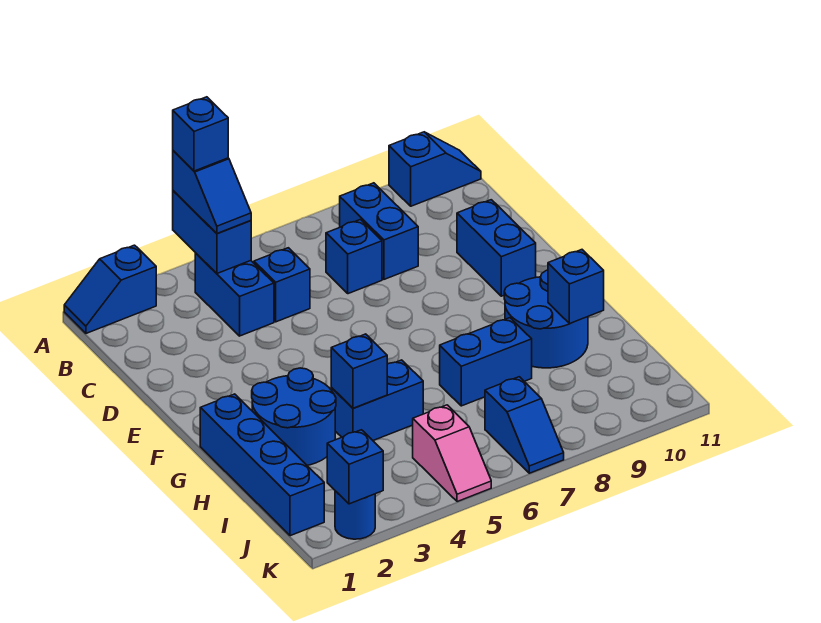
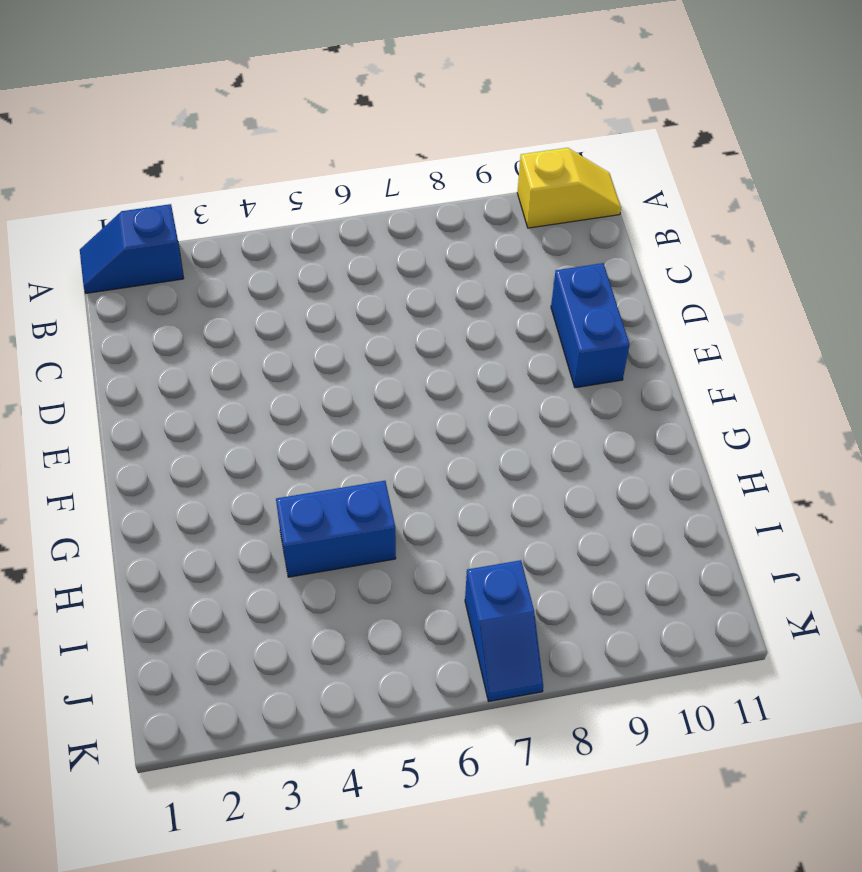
yellow slope A10:A11 level 1 top 10 -> blue slope A10:A11 level 1 top 10
none -> blue brick B4:C4 level 1
none -> blue brick B8:C8 level 1
none -> blue brick C5 level 1

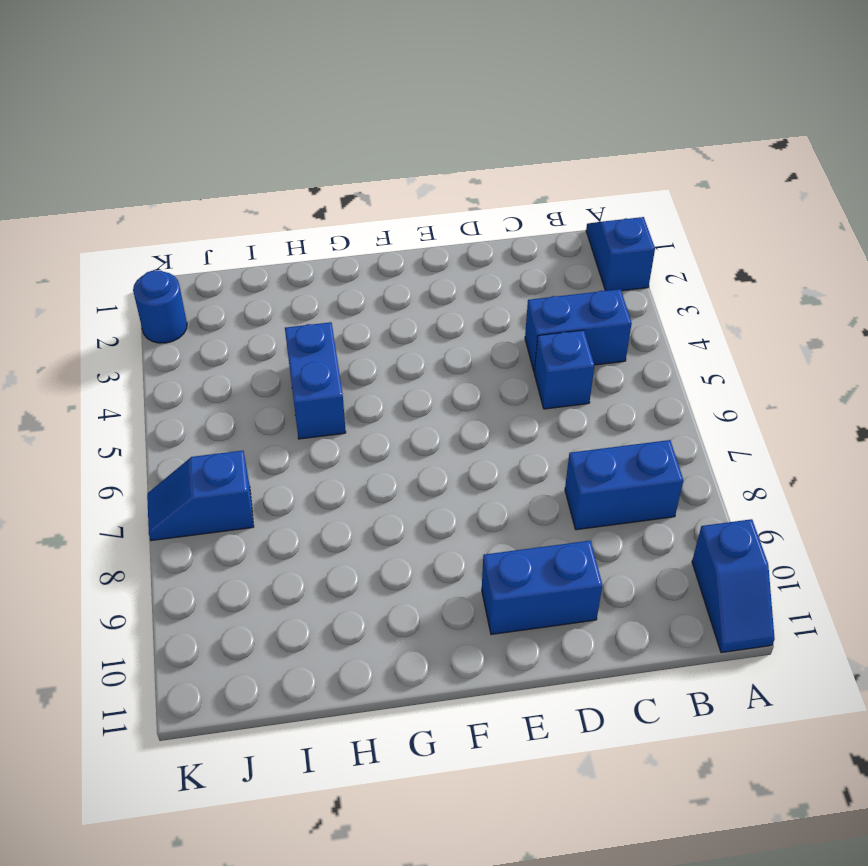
none -> blue brick C7 level 1
none -> blue brick G1:J1 level 1
none -> blue round brick G2:H3 level 1

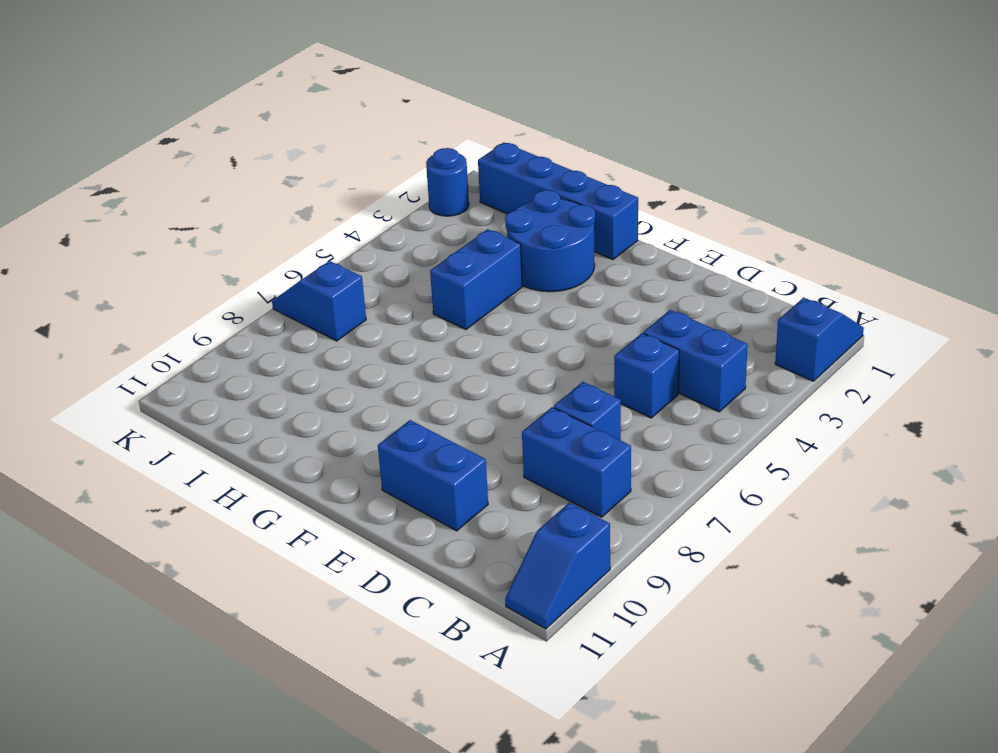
none -> blue round brick G9:H10 level 1
none -> blue brick H7:H8 level 1
none -> pink slope J5:K5 level 1 top J

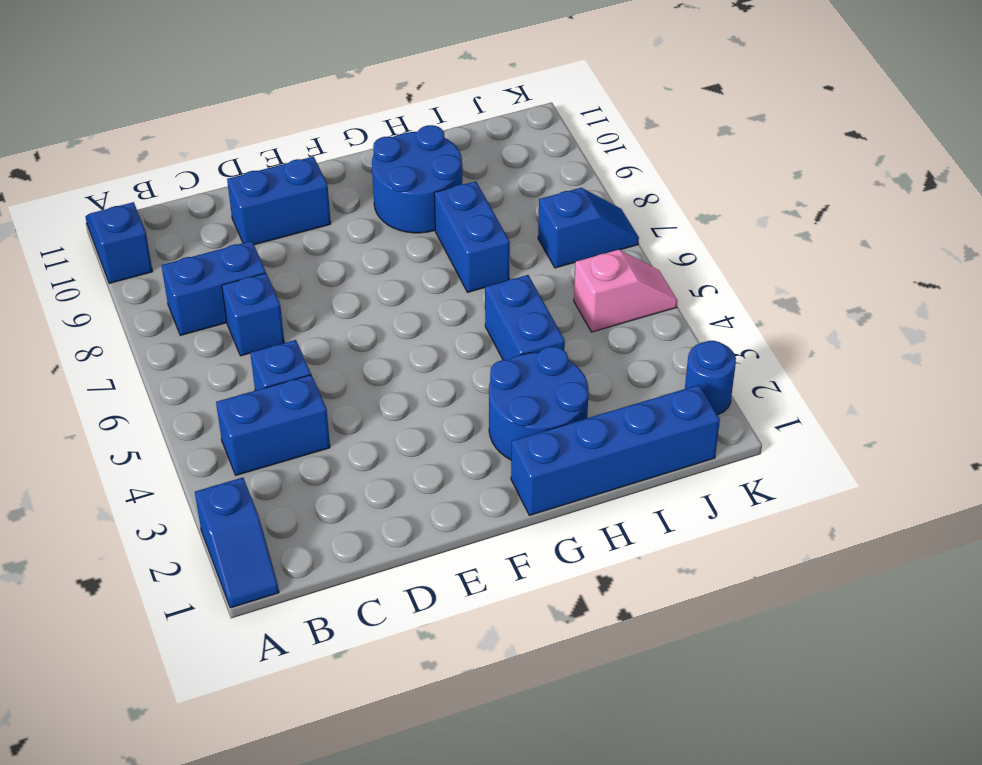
none -> blue brick A4:B4 level 2
none -> blue brick H4 level 2
none -> blue brick H10 level 2

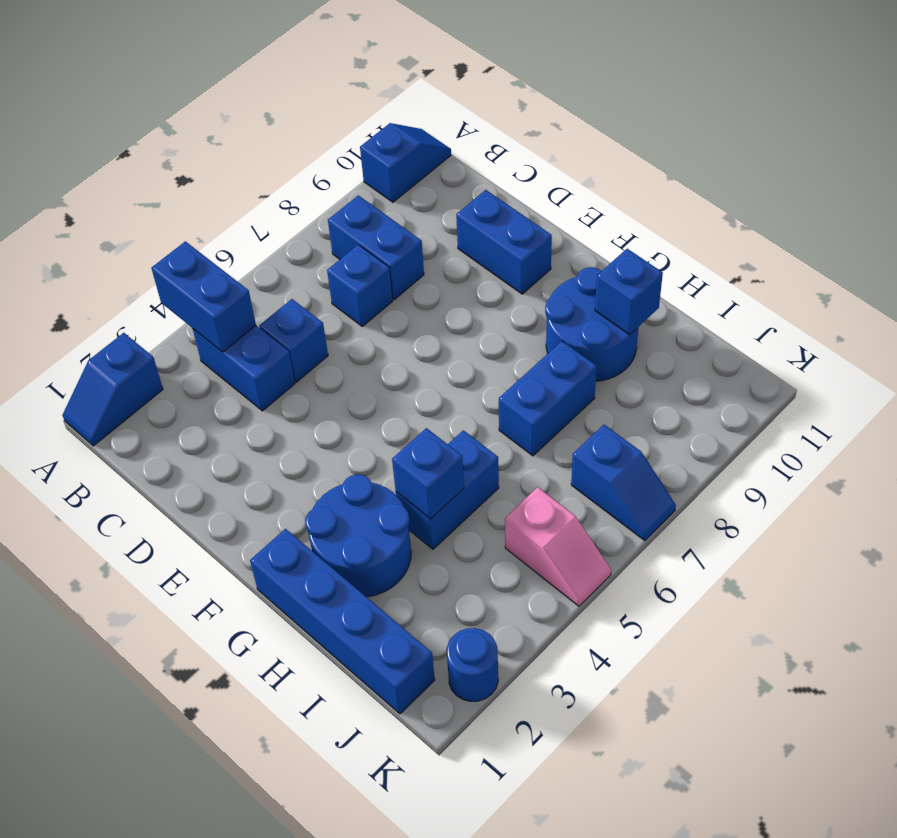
none -> blue brick K2 level 2
none -> blue slope A4:B4 level 3 top A
none -> blue brick A4 level 4

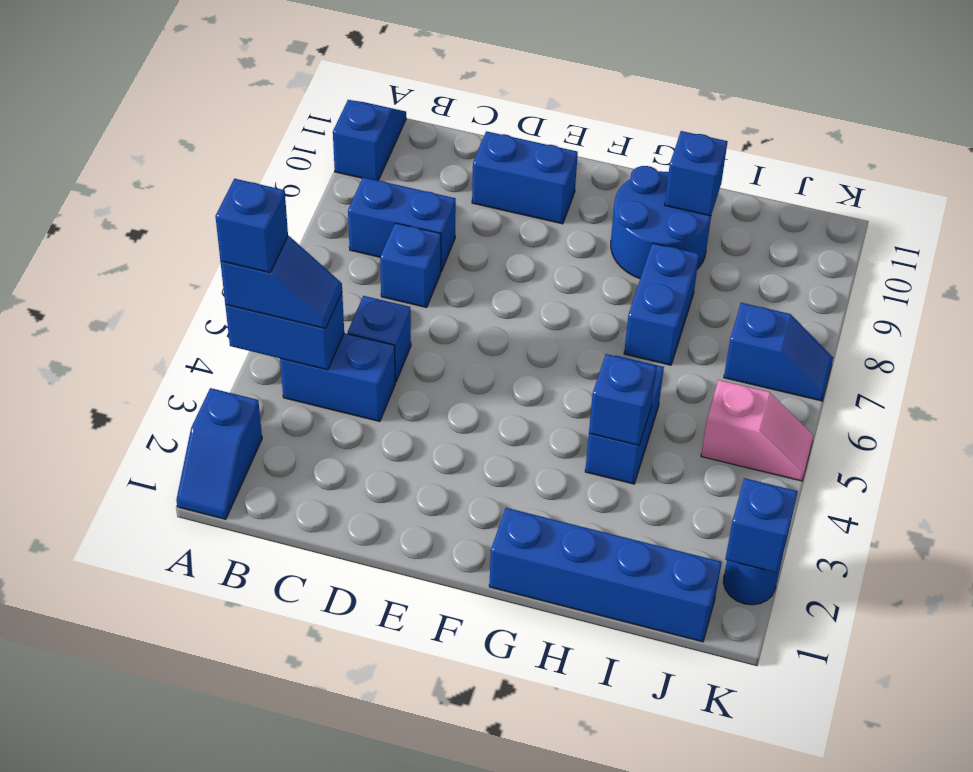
none -> blue round brick G2:H3 level 1

